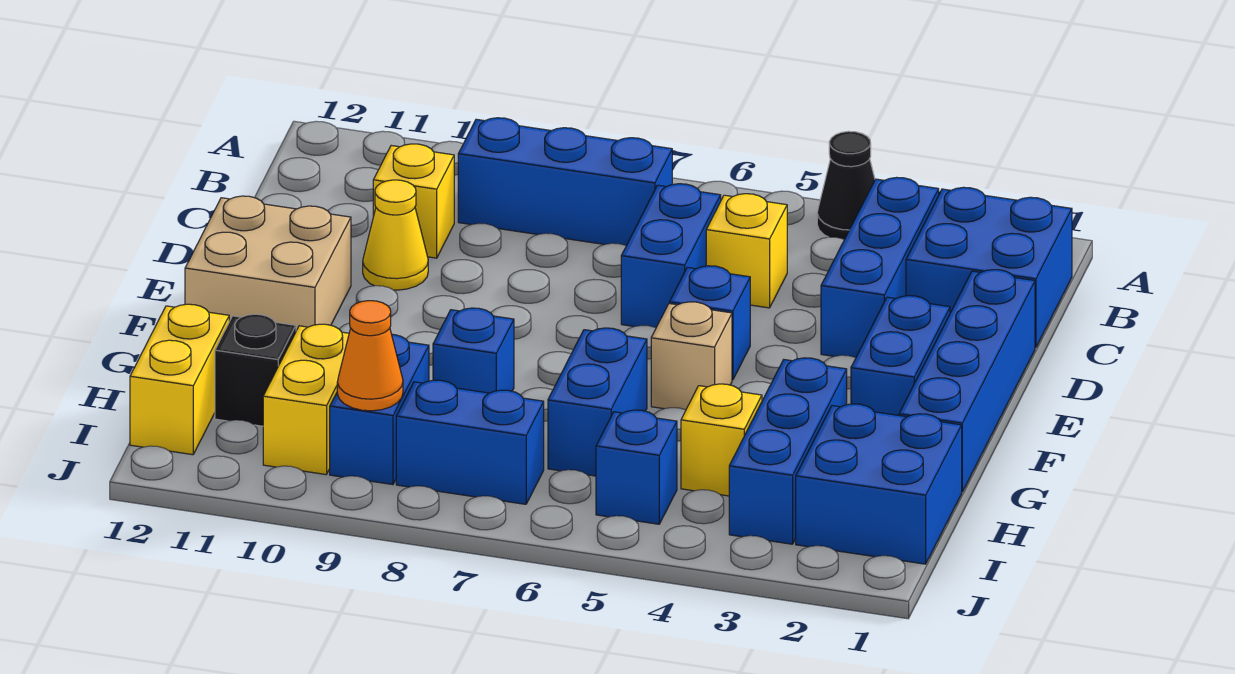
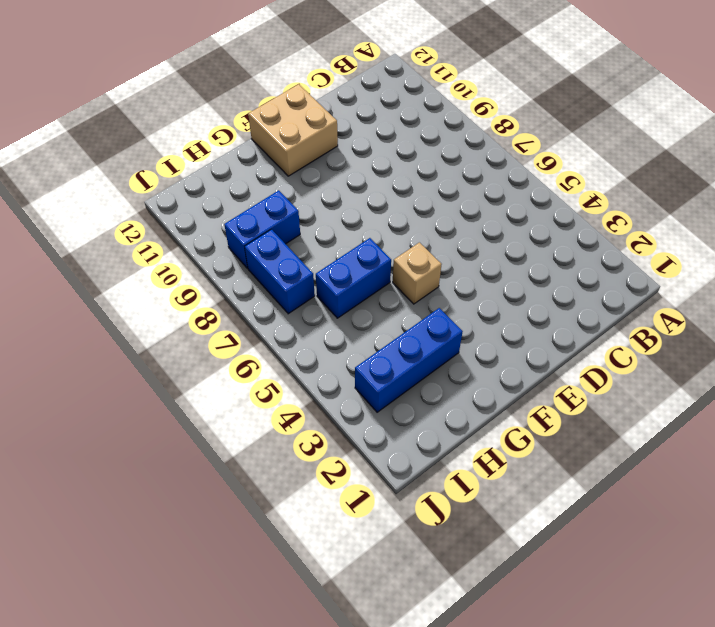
none -> black cone A4 level 1
none -> blue brick B1:C2 level 1
none -> blue brick B3:D3 level 1

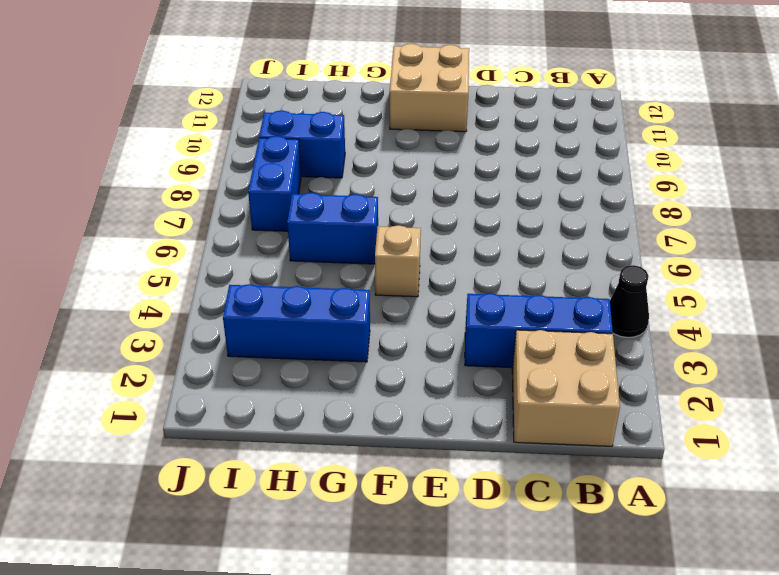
tan brick B1:C2 level 1 -> blue brick B1:C2 level 1
none -> blue brick B7:B9 level 1
none -> yellow brick C5 level 1
none -> blue brick C6:D6 level 1

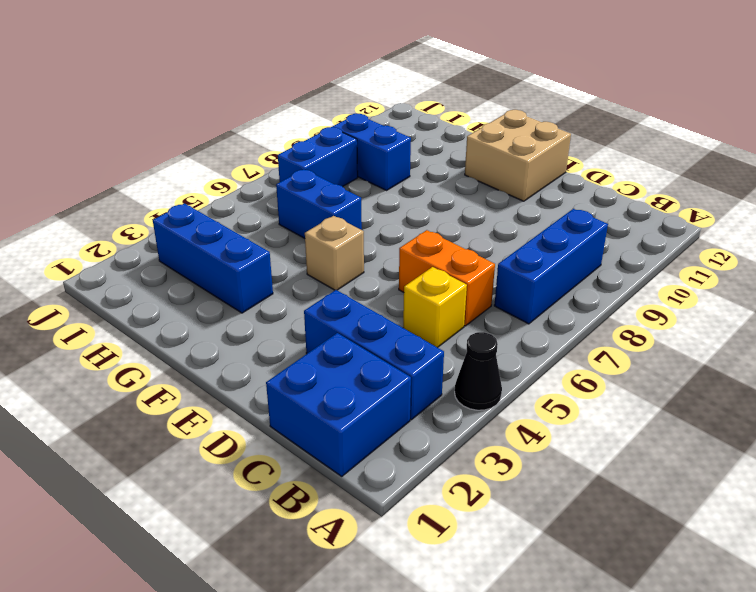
orange brick C6:D6 level 1 -> blue brick C6:D6 level 1
none -> yellow brick C10 level 1
none -> blue brick D1:G1 level 1
none -> yellow cone D10 level 1

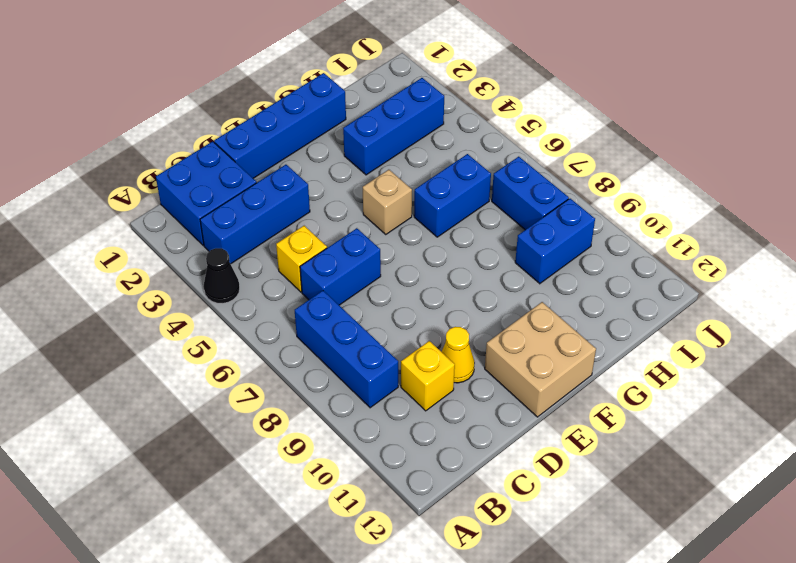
none -> blue brick E2:F2 level 1
none -> blue brick E5 level 1
none -> blue brick G8 level 1

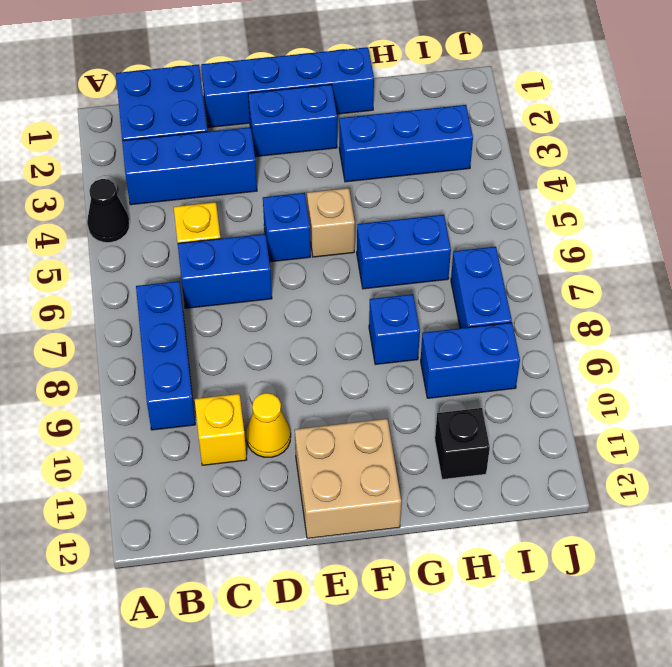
none -> blue brick H1:I2 level 1
none -> yellow brick H4 level 1
none -> yellow brick H10:I10 level 1

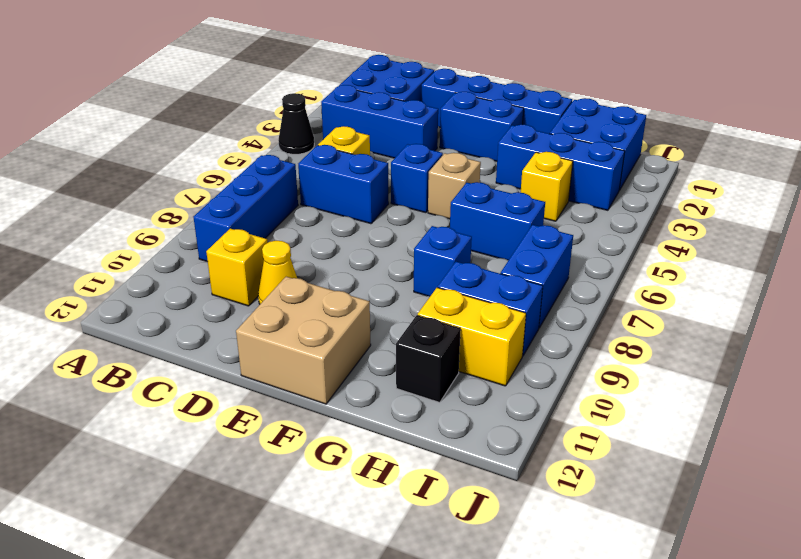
none -> yellow brick H12:I12 level 1
none -> blue brick I5 level 1
none -> orange cone I9 level 2

